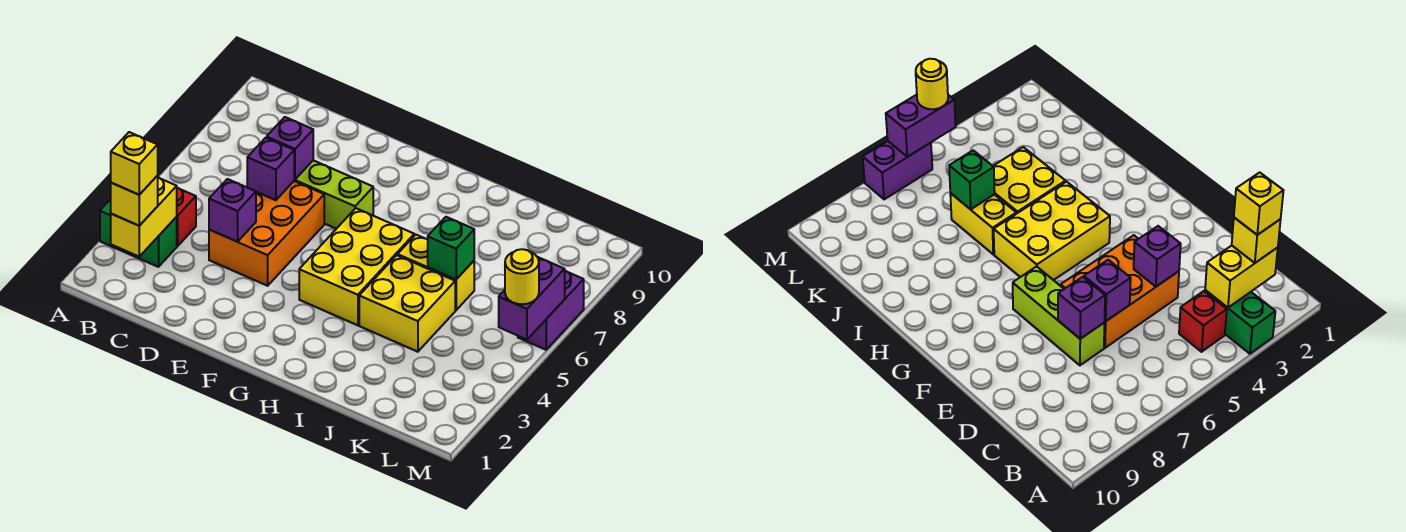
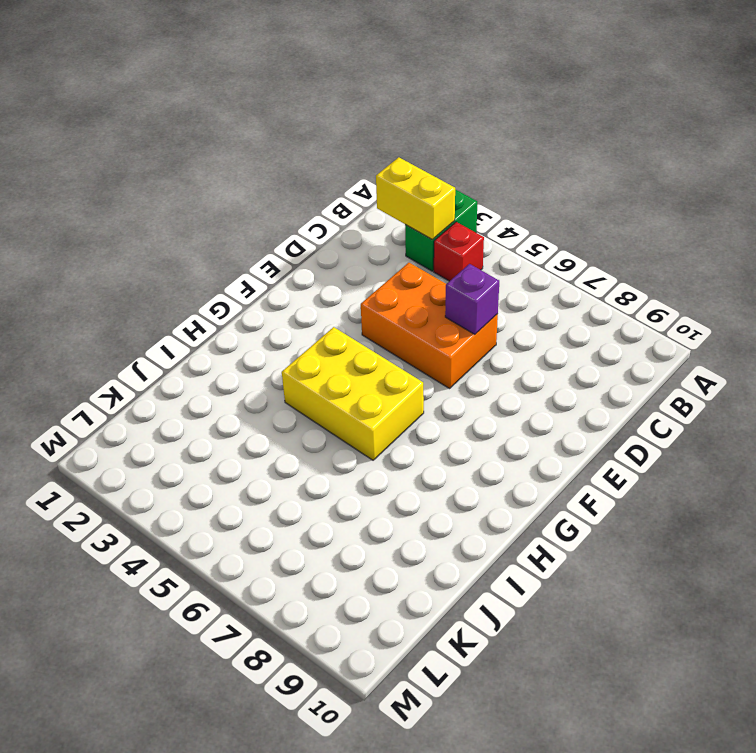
none -> lime brick D7:F7 level 1
none -> yellow brick I4:J5 level 1
none -> yellow brick I6:J6 level 1

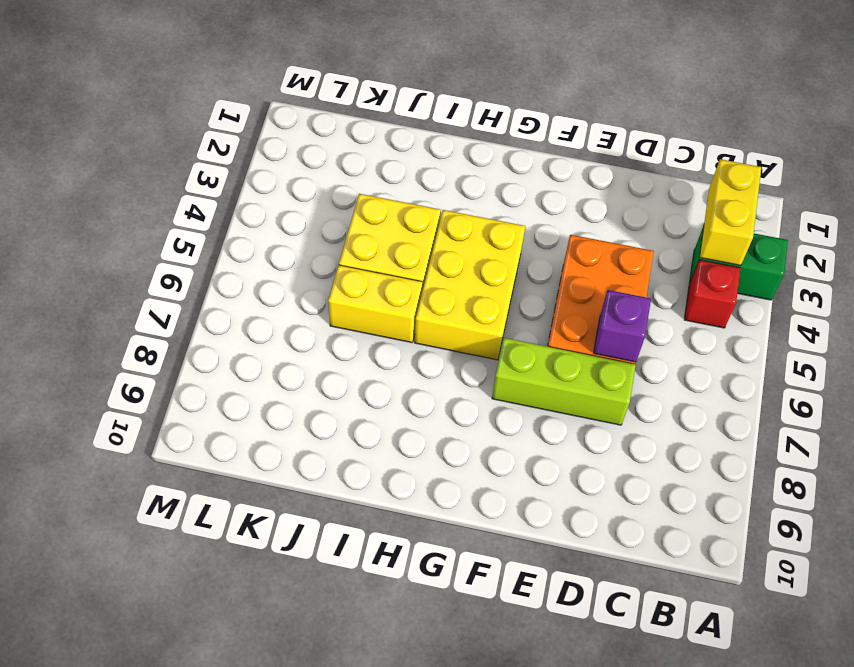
none -> purple brick M6:M7 level 1
none -> purple brick D4 level 2
none -> purple brick D7 level 2

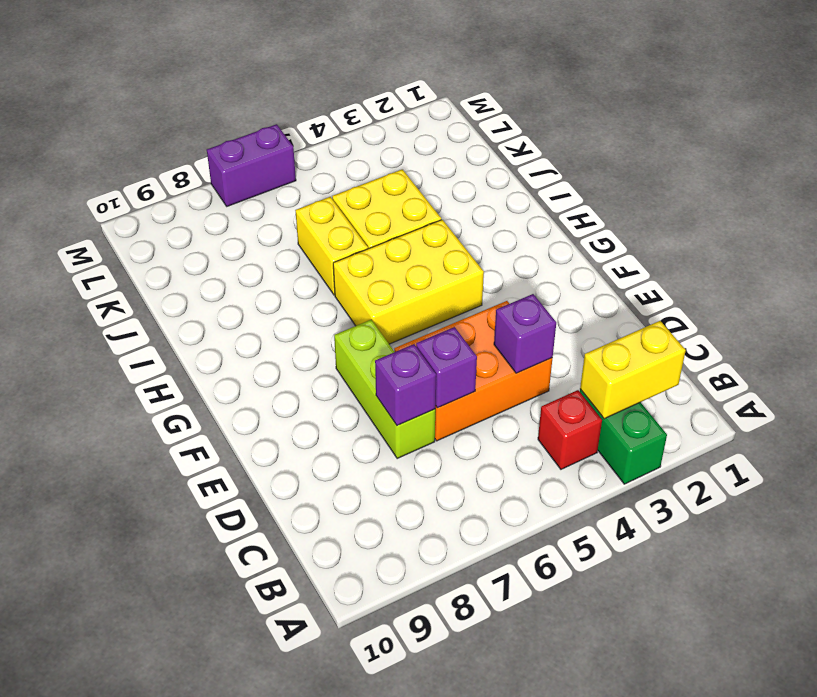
none -> green brick J6 level 2
none -> purple brick M5:M6 level 2
none -> yellow brick B2 level 3

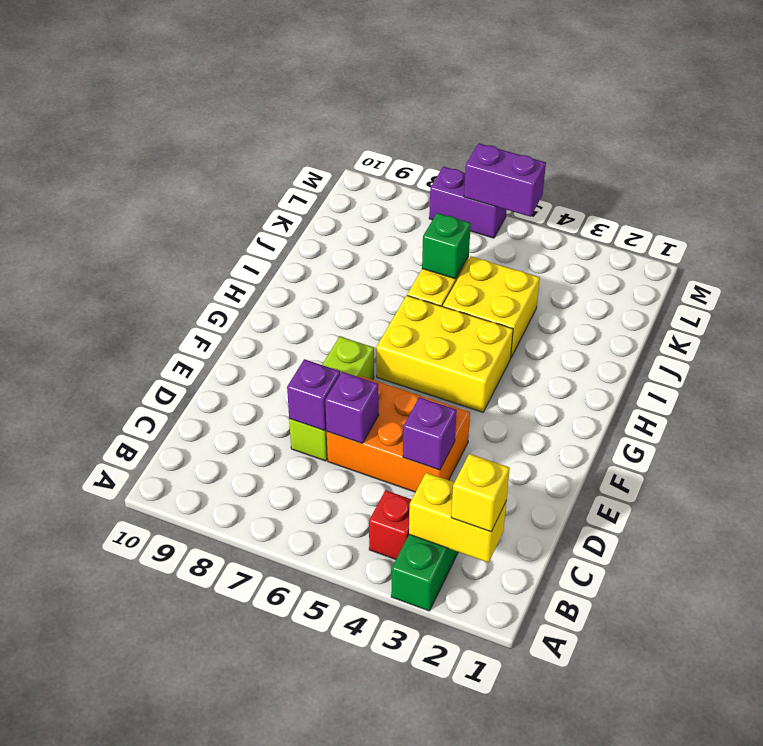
none -> yellow round brick M5 level 3
none -> yellow brick B2 level 4

